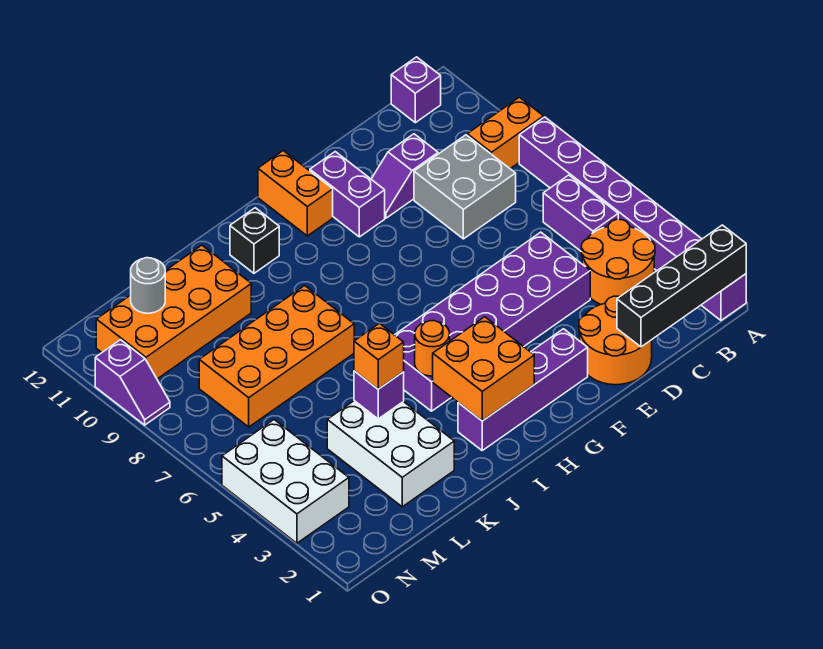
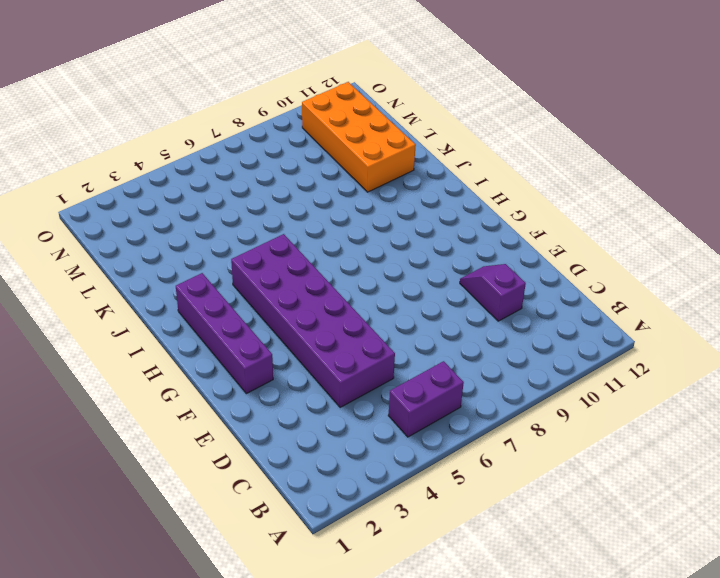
none -> purple brick A1:A8 level 1
none -> orange brick A9:B9 level 1
none -> orange round brick B3:C4 level 1

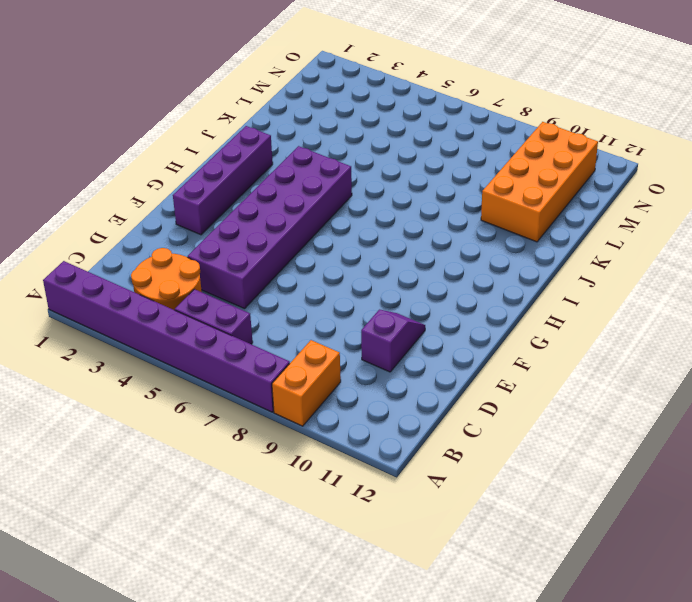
none -> purple brick B12 level 1
none -> grey brick C8:D9 level 1
none -> orange round brick D1:E2 level 1

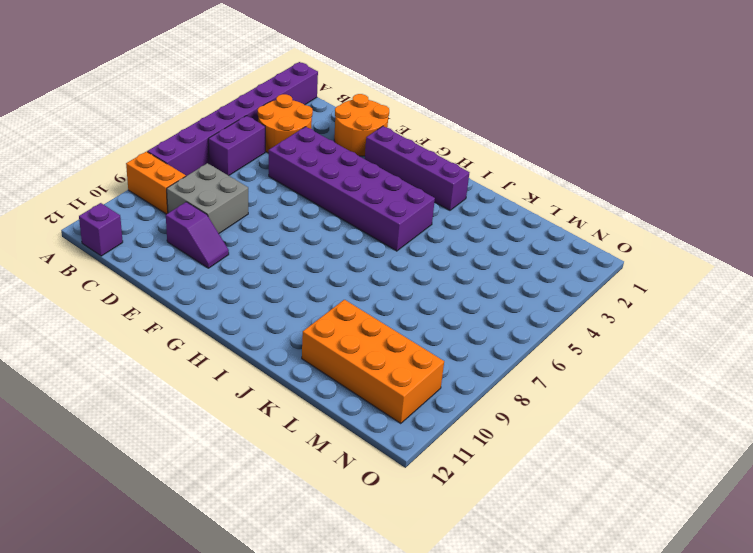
none -> purple brick F10:F11 level 1
none -> orange brick G11:G12 level 1
none -> black brick I11 level 1

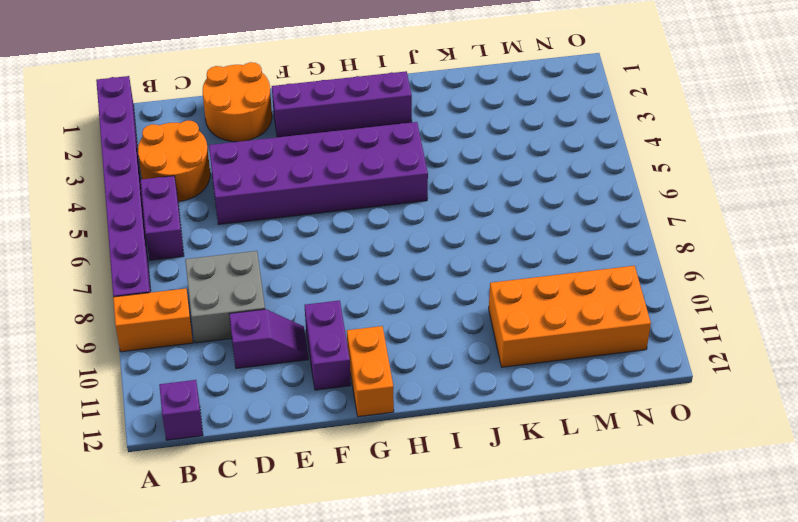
none -> black brick I11 level 1
none -> orange brick J7:M8 level 1
none -> white brick K2:L4 level 1

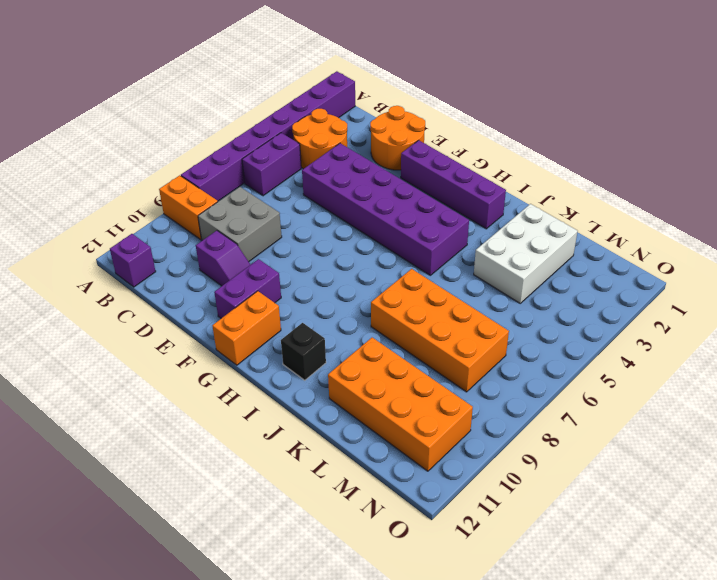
none -> white brick N3:O5 level 1
none -> purple slope O9:O10 level 1 top 10
none -> black brick A1:D1 level 2

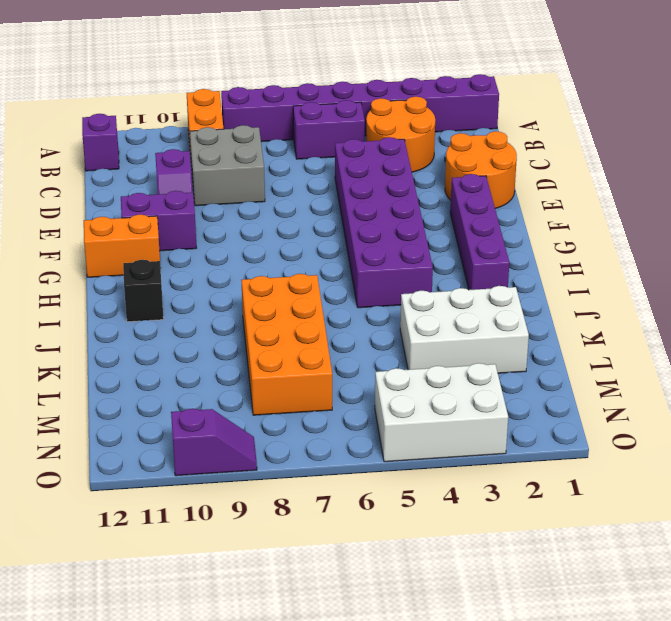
none -> orange brick K10:N11 level 1
none -> black brick A1:D1 level 2
none -> orange brick H2:I3 level 2

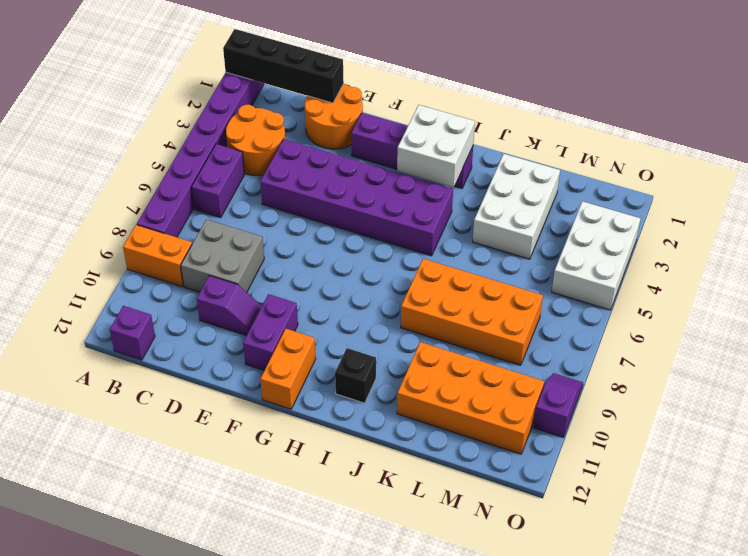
white brick H2:I3 level 2 -> orange brick H2:I3 level 2
none -> orange round brick I4 level 2
none -> purple brick K4 level 2
none -> grey round brick M11 level 2

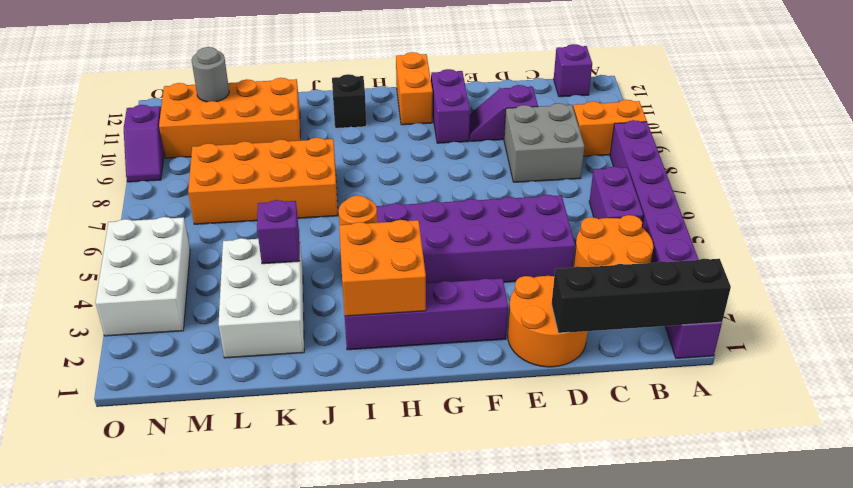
none -> orange brick K4 level 3

